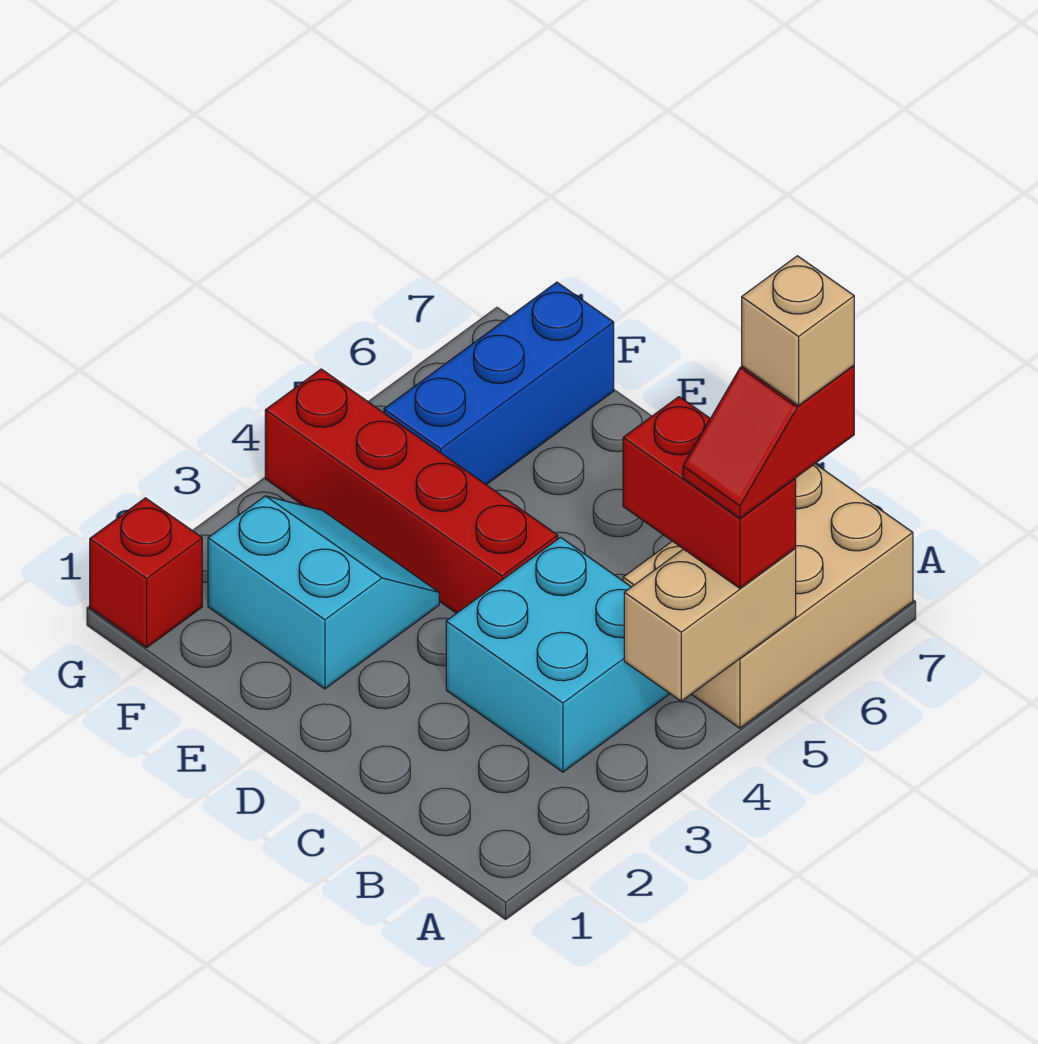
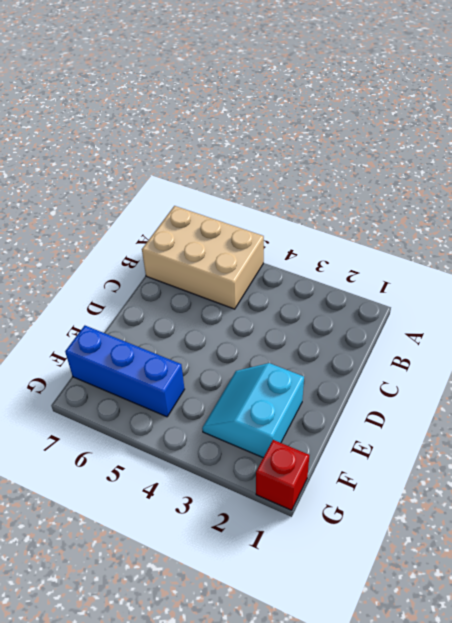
none -> cyan brick B3:C4 level 1
none -> red brick D4:G4 level 1

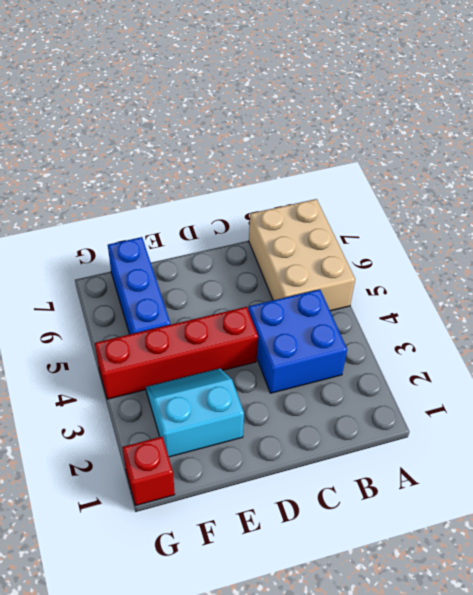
blue brick B3:C4 level 1 -> cyan brick B3:C4 level 1
none -> tan brick A4:A5 level 2
none -> red brick A5:B5 level 3

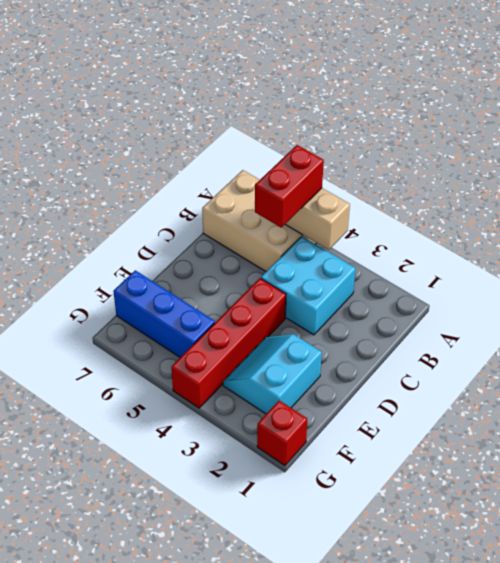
none -> red slope A5:A6 level 4 top 6
none -> tan brick A6 level 5

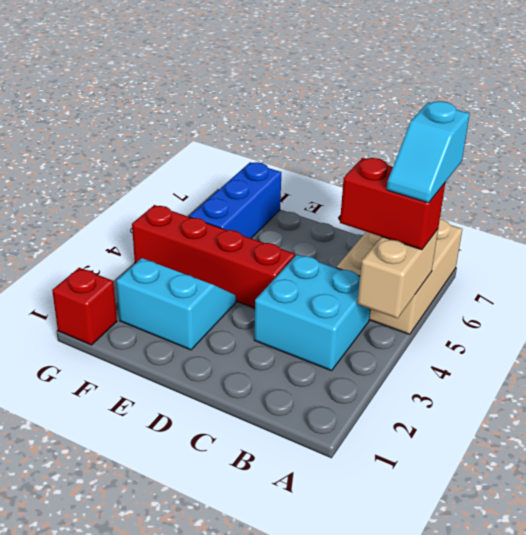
cyan slope A5:A6 level 4 top 6 -> red slope A5:A6 level 4 top 6
none -> tan brick A6 level 5

